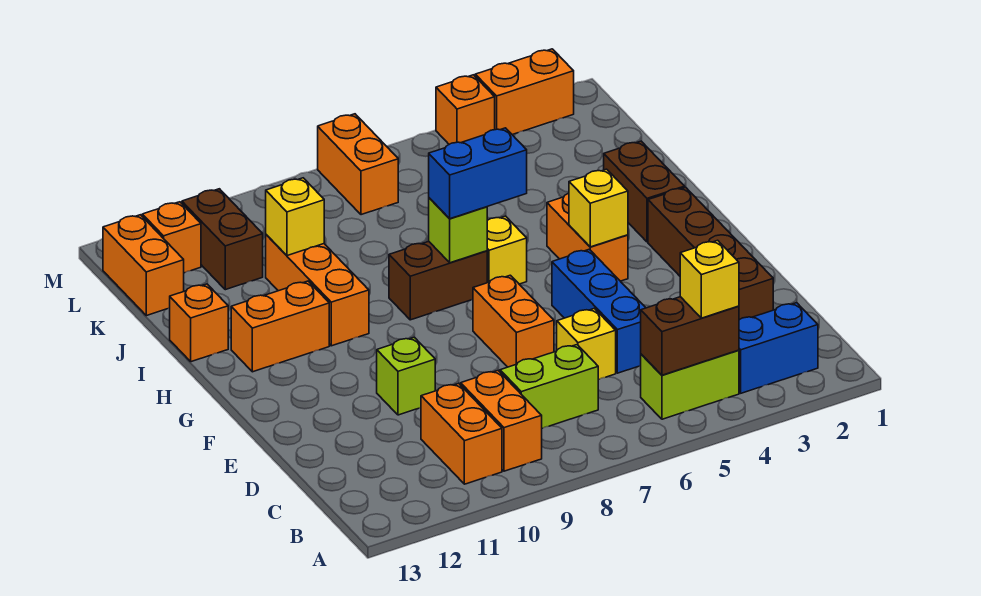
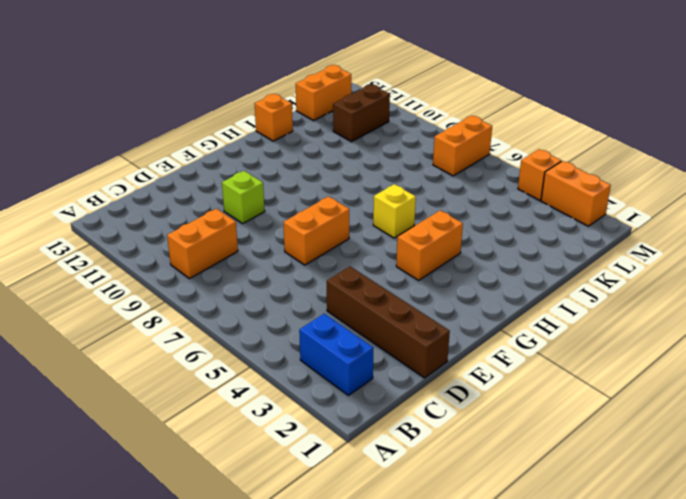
brown brick D1:D4 level 1 -> brown brick D2:G2 level 1
none -> lime brick B4:B5 level 1
none -> orange brick B10:C10 level 1
none -> lime brick C7:C8 level 1

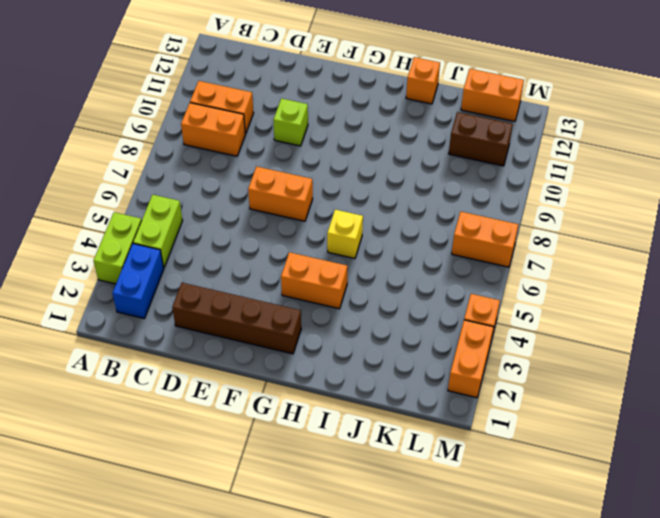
lime brick A3:A4 level 1 -> lime brick C7:C8 level 1
none -> blue brick D5:F5 level 1
none -> yellow brick D6 level 1
none -> brown brick H2:I2 level 1

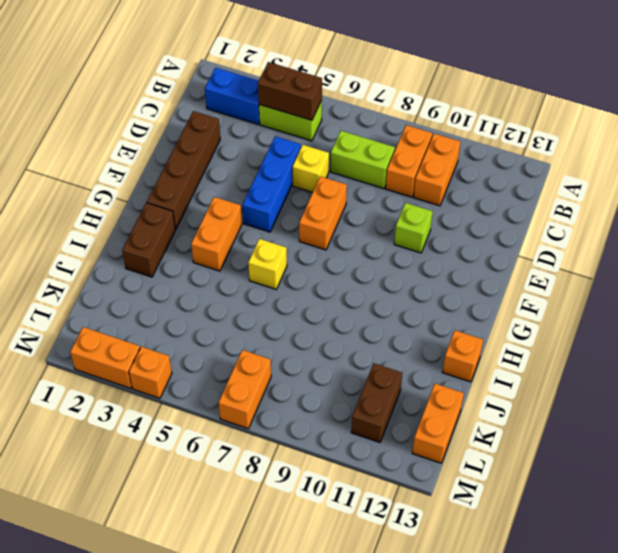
none -> brown brick H7:H8 level 1
none -> orange brick H10:J10 level 1
none -> orange brick H11:H12 level 1

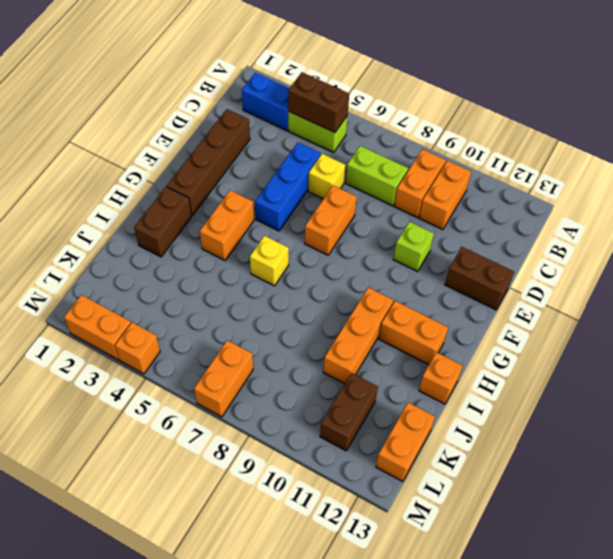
brown brick E12:E13 level 1 -> brown brick H7:H8 level 1
none -> orange brick L12 level 1
none -> yellow brick G4 level 2
none -> lime brick H7 level 2

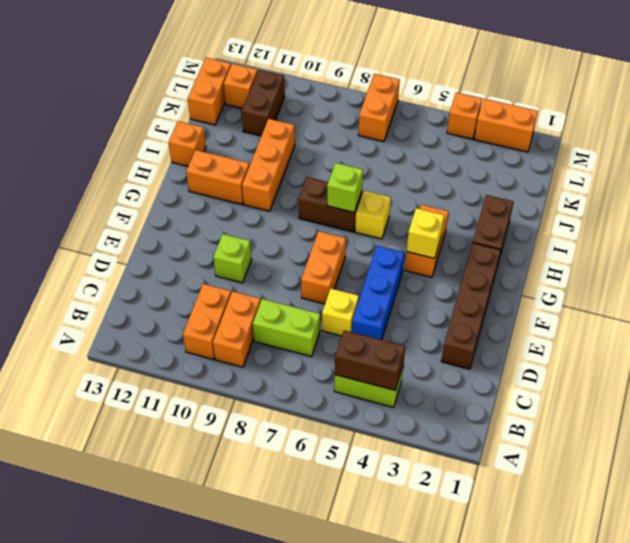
none -> blue brick B2:B3 level 1
none -> yellow brick J10 level 2
none -> yellow brick B4 level 3

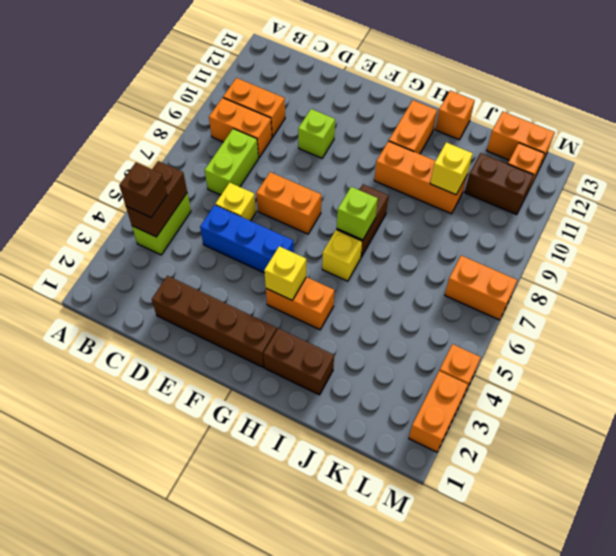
brown brick B4 level 3 -> yellow brick B4 level 3
none -> blue brick B2:B3 level 1
none -> blue brick H6:H7 level 3

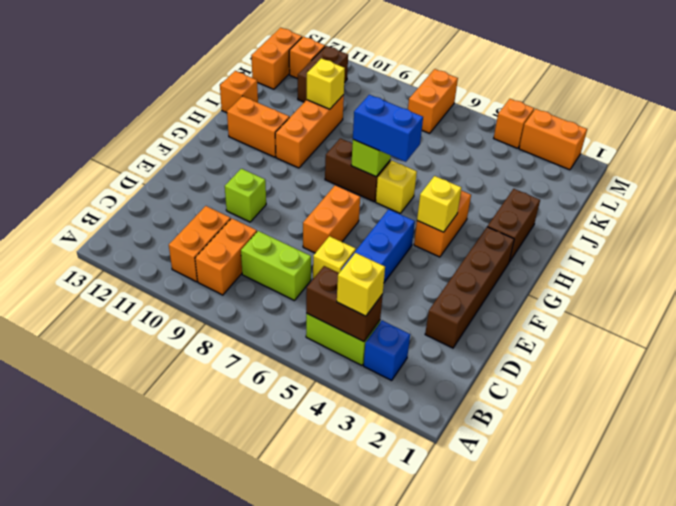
blue brick B3 level 1 -> blue brick B2:B3 level 1

